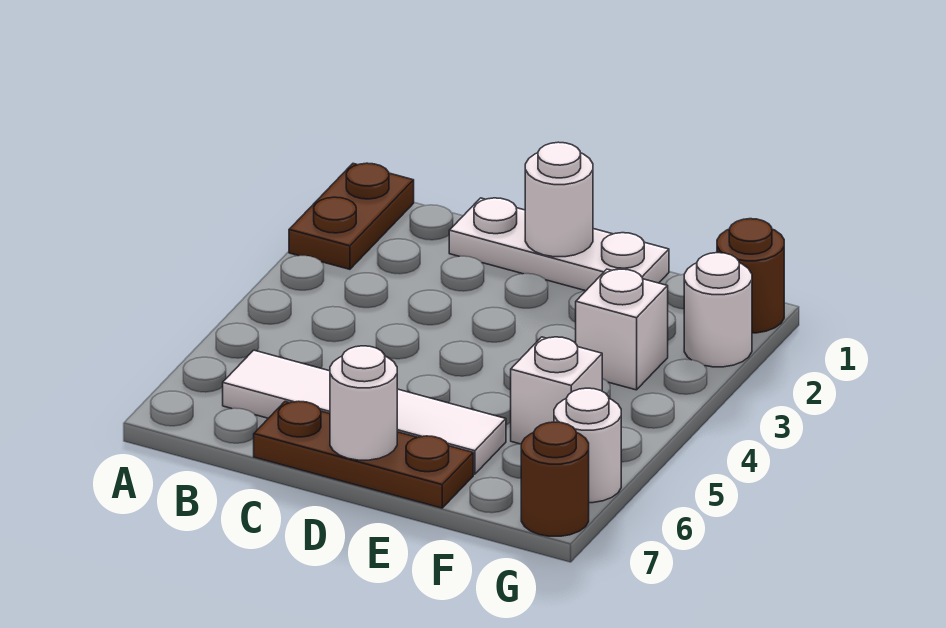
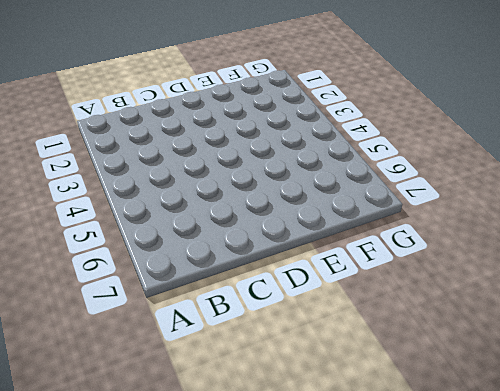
none -> brown plate A1:A2 level 1
none -> white tile B6:E6 level 1
none -> white plate C1:E1 level 1

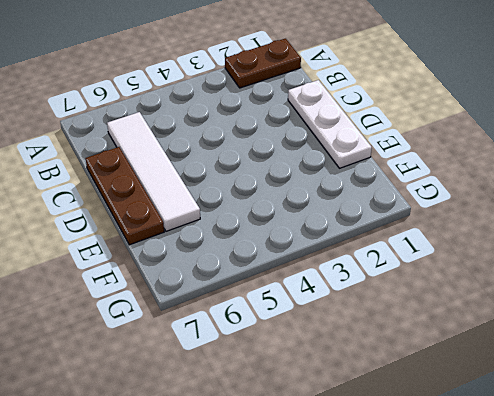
none -> white brick F3 level 1
none -> white brick F5 level 1
none -> brown round brick G1 level 1

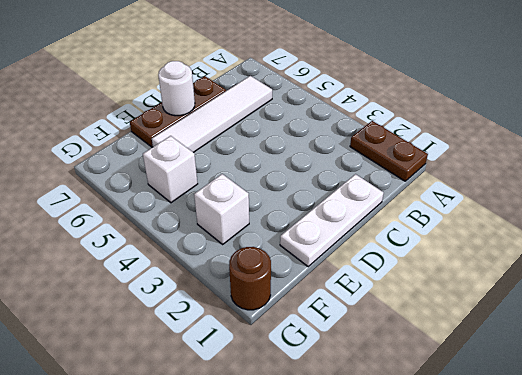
none -> white round brick G2 level 1
none -> white round brick G6 level 1
none -> brown round brick G7 level 1

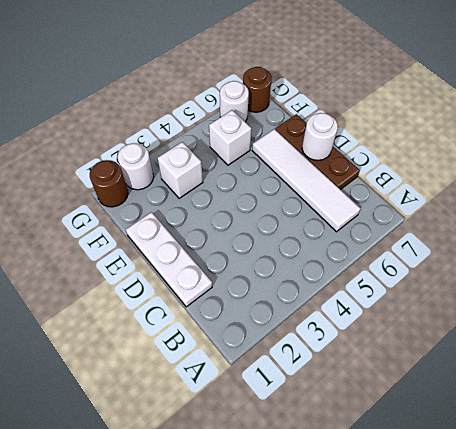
none -> brown plate A1:A2 level 1
none -> white round brick D1 level 2

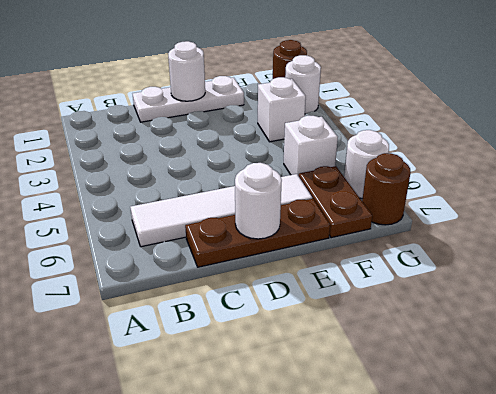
brown plate F6:F7 level 1 -> brown plate A1:A2 level 1

